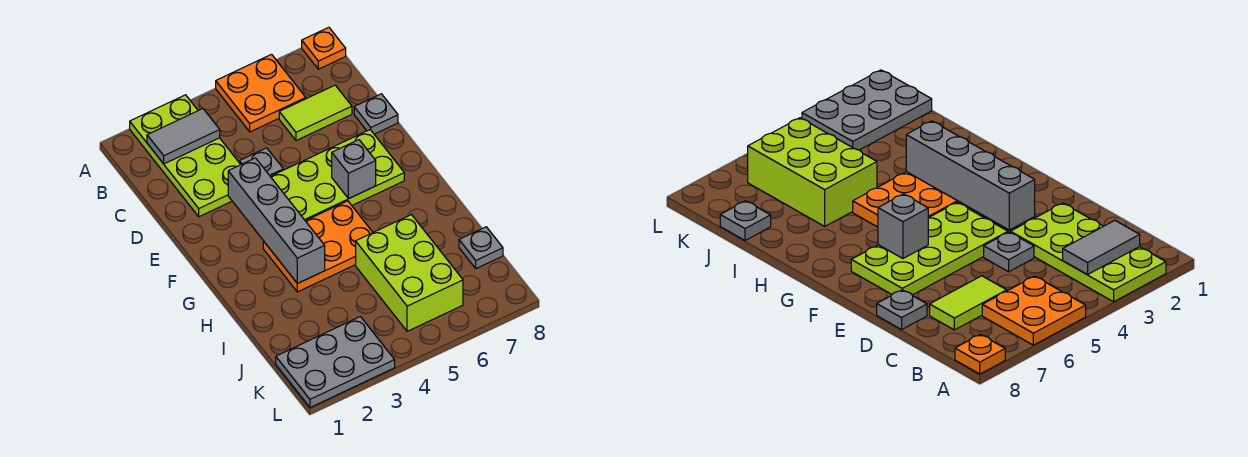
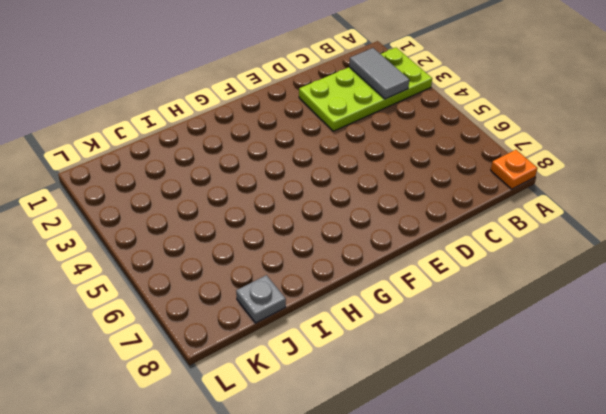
none -> orange plate A5:B6 level 1
none -> lime tile C6:C7 level 1
none -> grey plate D4 level 1

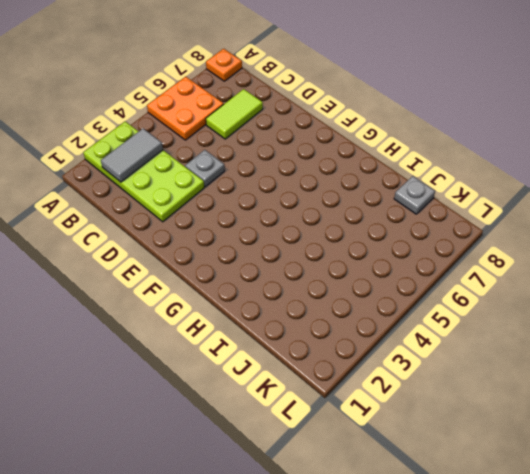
none -> grey plate D8 level 1
none -> lime plate E4:F7 level 1
none -> orange plate G3:H5 level 1

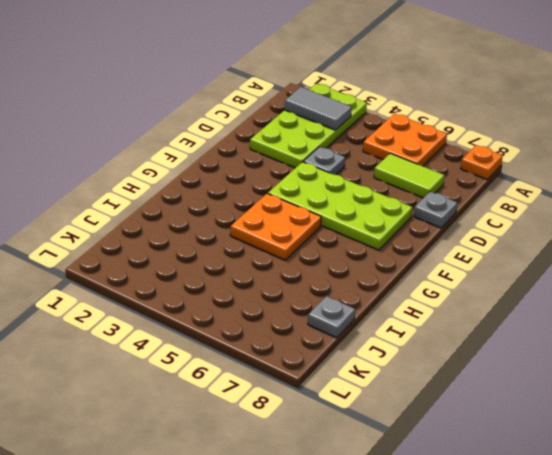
orange plate G4:H5 level 1 -> orange plate G3:H5 level 1
none -> lime brick I5:K6 level 1
none -> grey plate K1:L3 level 1
none -> grey brick E3:H3 level 2

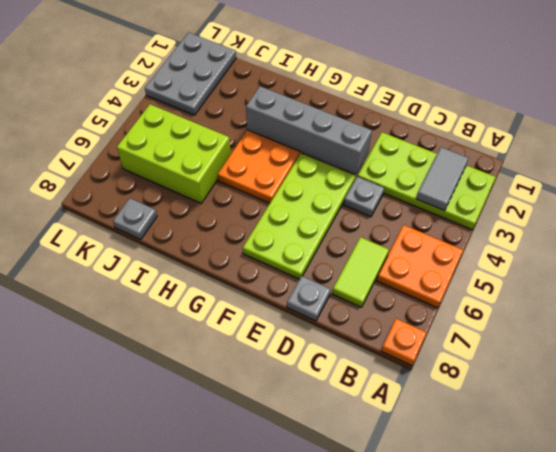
none -> grey brick F6 level 2

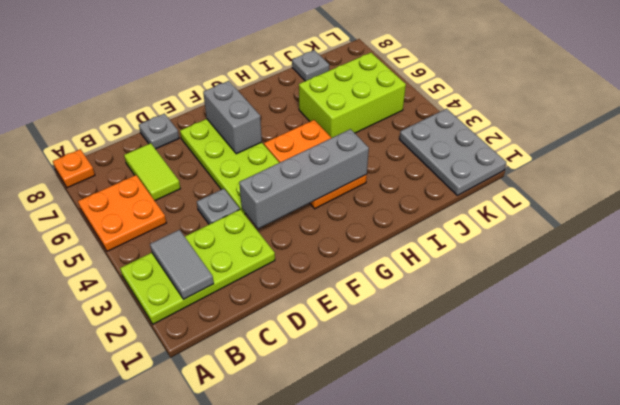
grey brick F6:F7 level 2 -> grey brick F6 level 2

